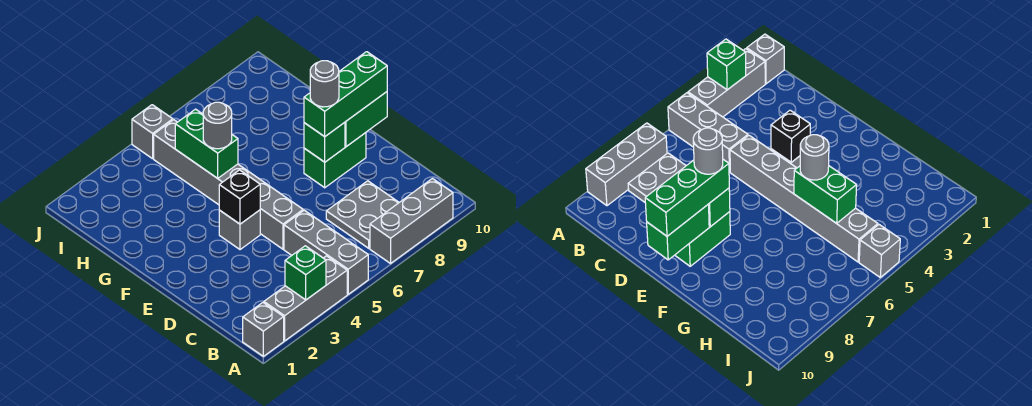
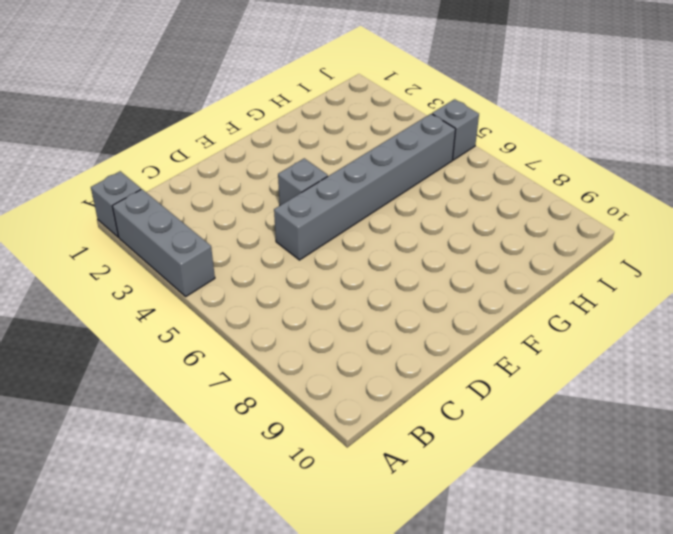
none -> grey brick A5:C5 level 1
none -> grey brick A7:A9 level 1
none -> grey plate B7:C8 level 1

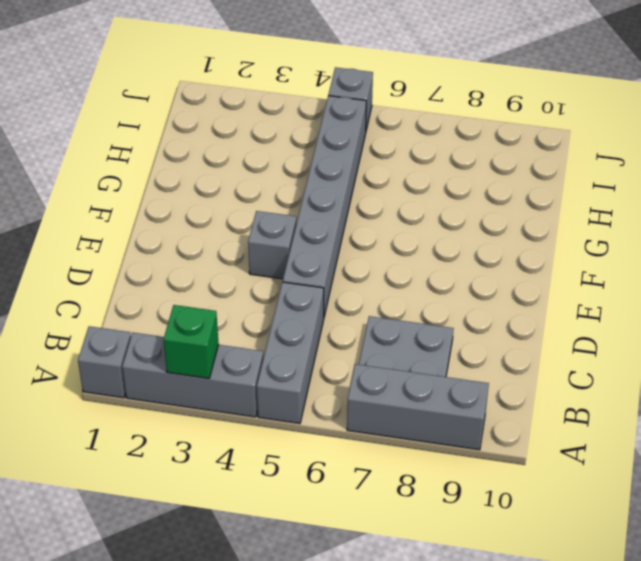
none -> green brick E8:E9 level 1
none -> black brick E4 level 2
none -> green brick E8 level 2

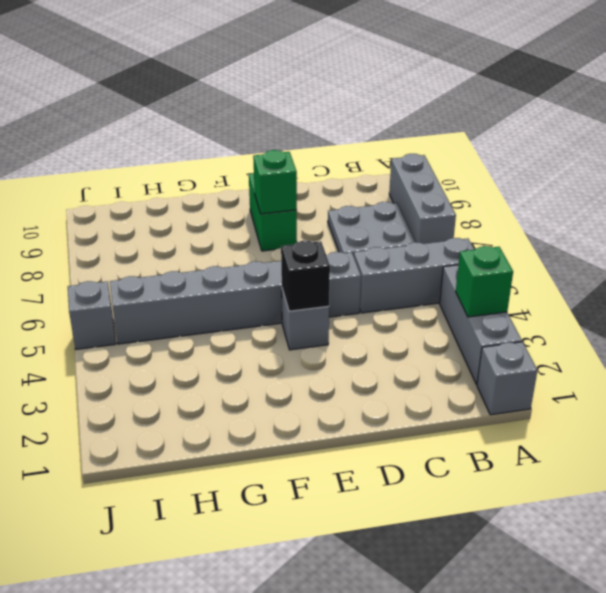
none -> green brick E9:E10 level 2
none -> green brick G5:H5 level 2
none -> green brick E8:E10 level 3

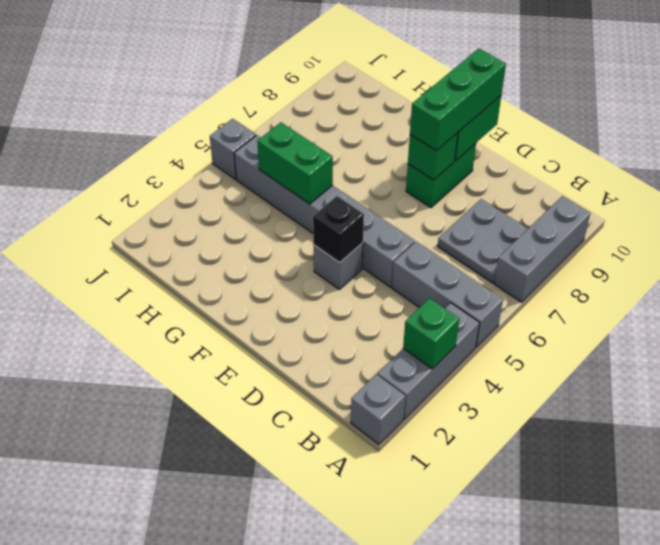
none -> grey round brick G5 level 3
none -> grey round brick E8 level 4

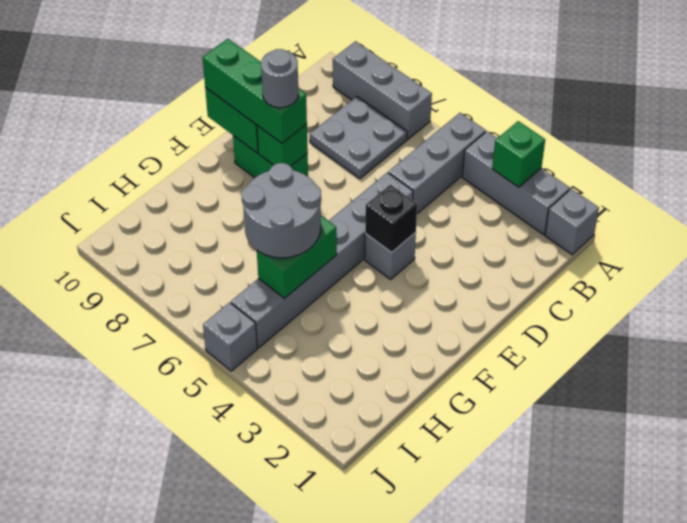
grey round brick G5:H6 level 3 -> grey round brick G5 level 3

